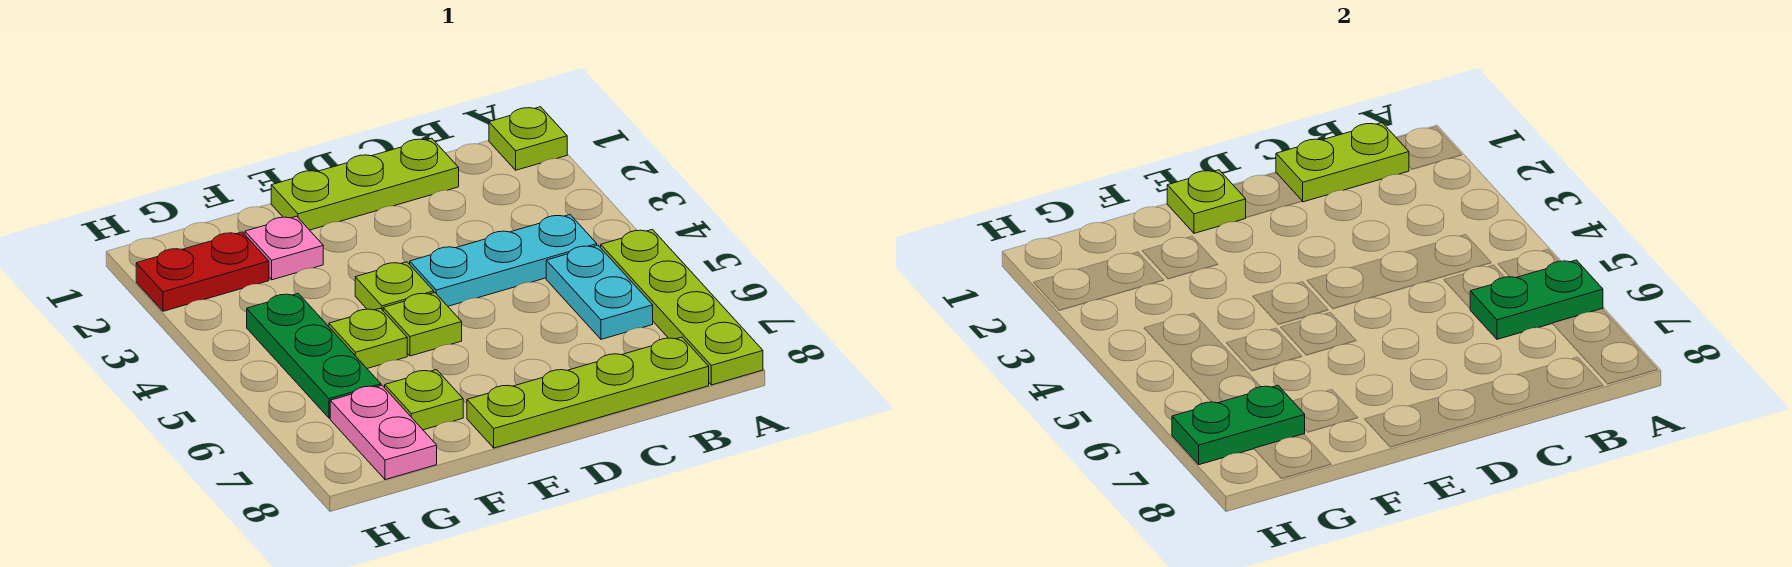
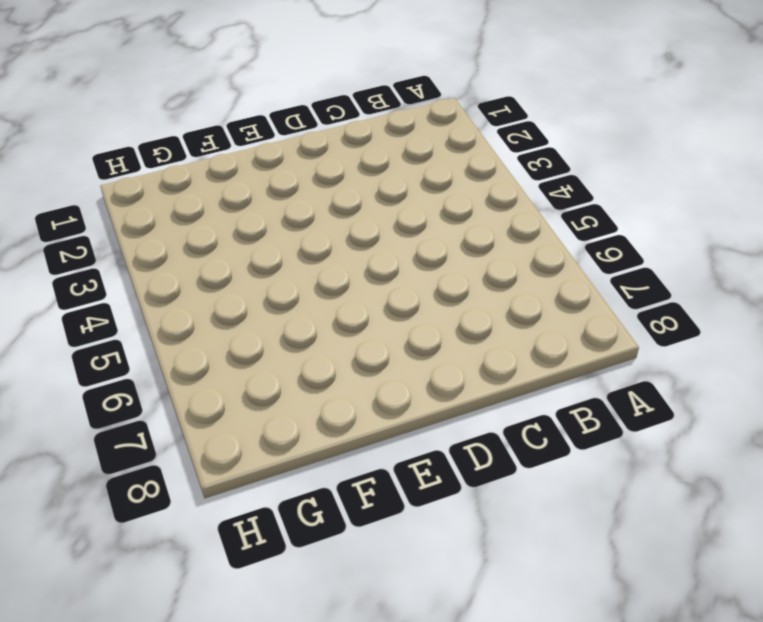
none -> lime plate A1 level 1
none -> lime plate A5:A8 level 1
none -> cyan plate B4:D4 level 1

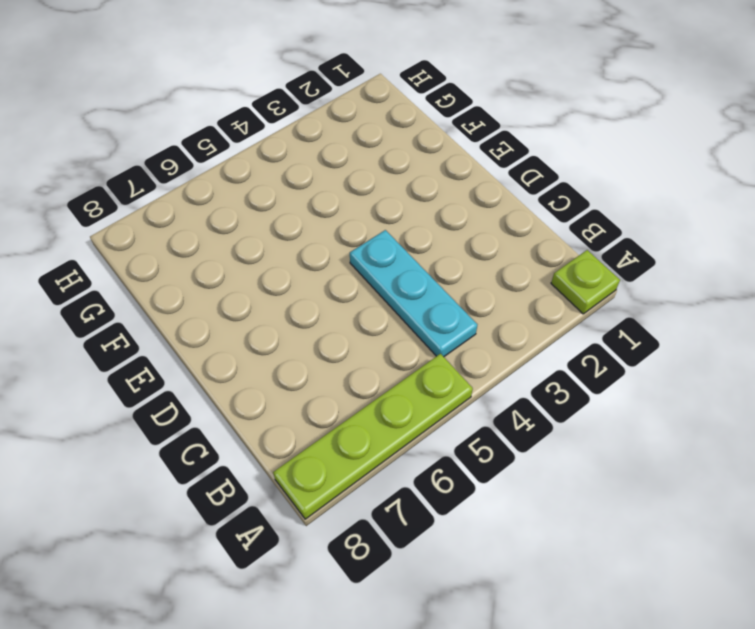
none -> cyan plate B5:B6 level 1
none -> lime plate B8:E8 level 1
none -> lime plate C1:E1 level 1

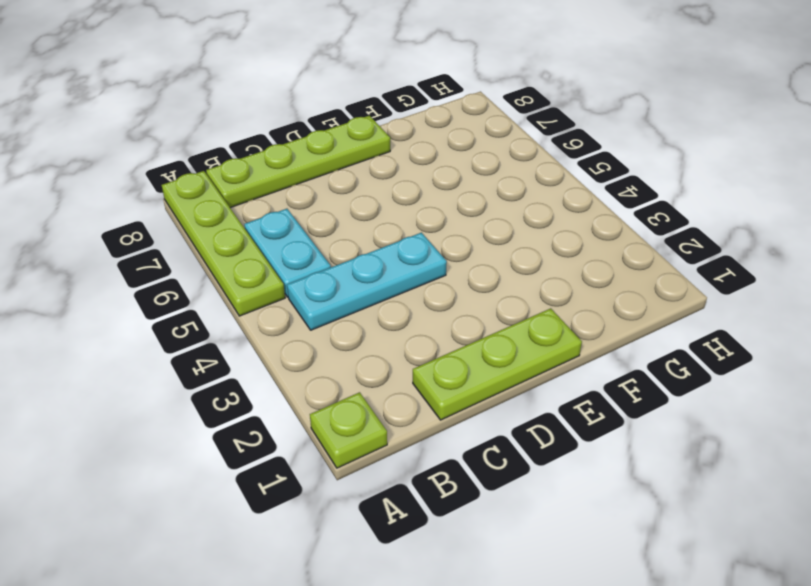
none -> lime plate E4 level 1
none -> lime plate E5 level 1
none -> pink plate F2 level 1

